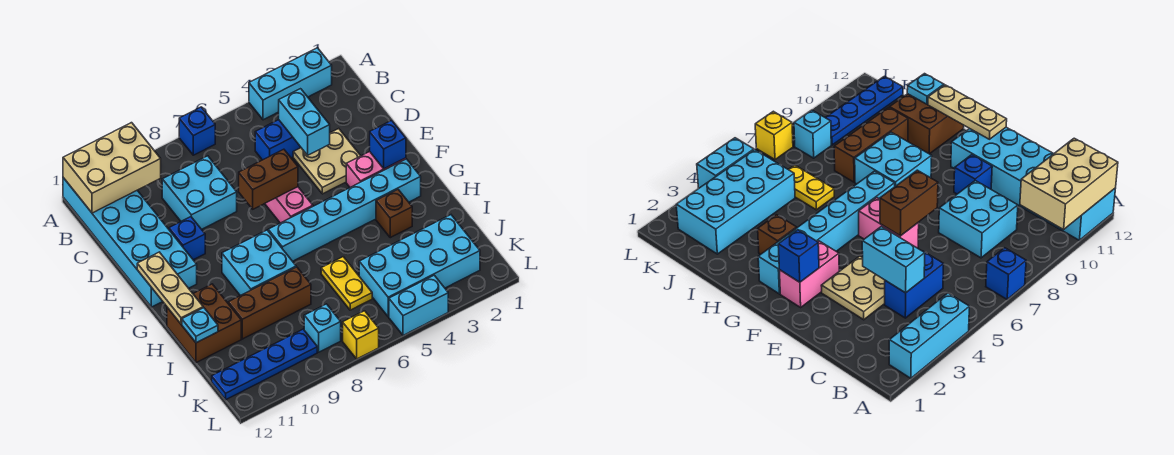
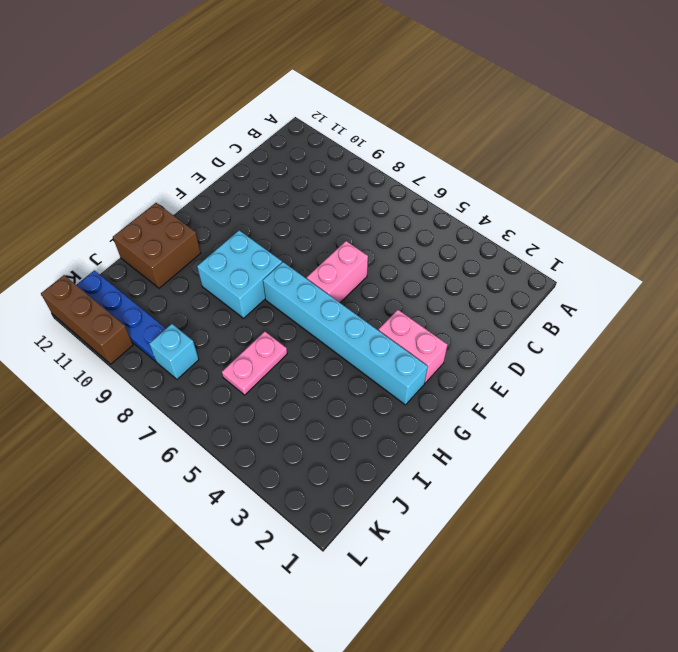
pink plate I6:J6 level 1 -> yellow plate I6:J6 level 1
brown brick L10:L12 level 1 -> brown brick I8:I10 level 1
none -> cyan brick A2:A4 level 1
none -> blue brick A7 level 1
none -> cyan brick A11:F12 level 1

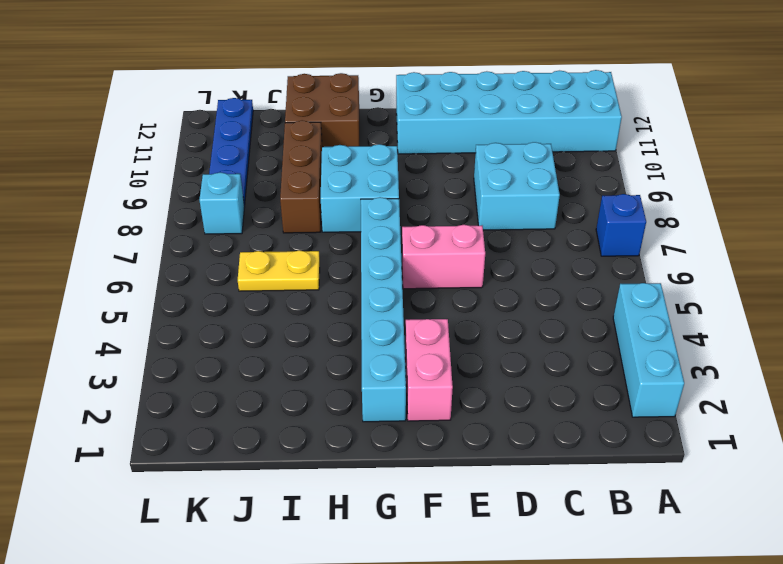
none -> blue brick C4:C5 level 1
none -> tan plate D3:E4 level 1
none -> blue brick E10 level 1

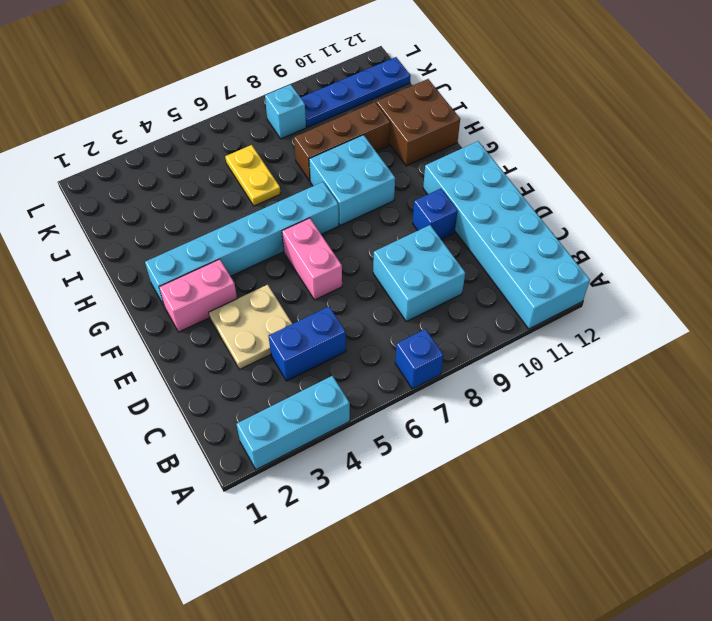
none -> brown brick H3 level 1
none -> cyan brick J2:K5 level 1
none -> cyan brick L4:L5 level 1

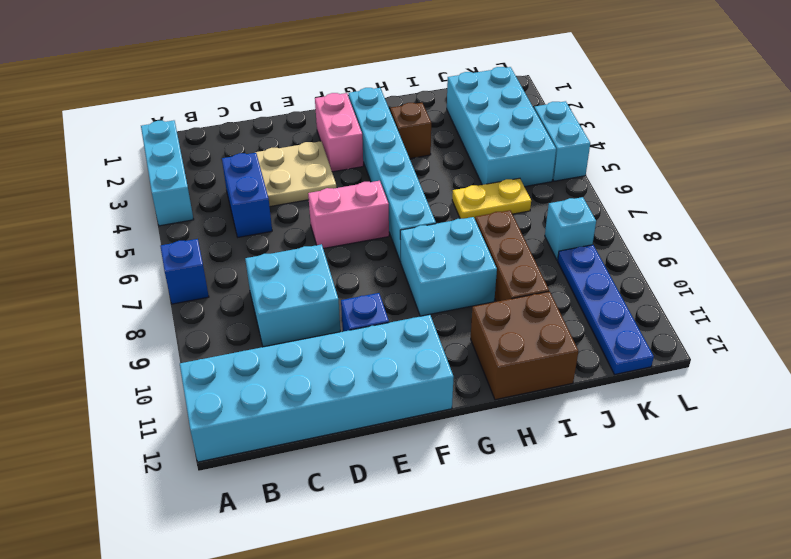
none -> yellow brick L7 level 1
none -> tan brick A10:B12 level 2
none -> cyan brick C4:D4 level 2

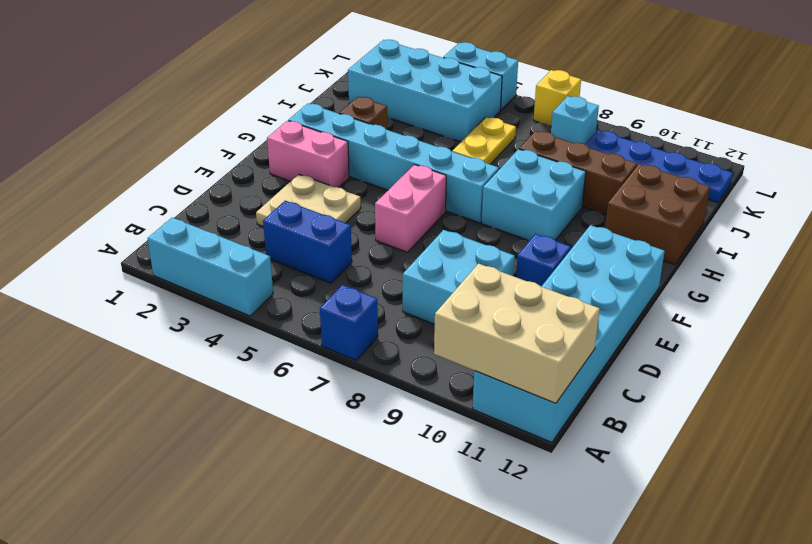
none -> cyan brick C4:D4 level 2
none -> brown brick E6:E7 level 2
none -> blue brick F2 level 2

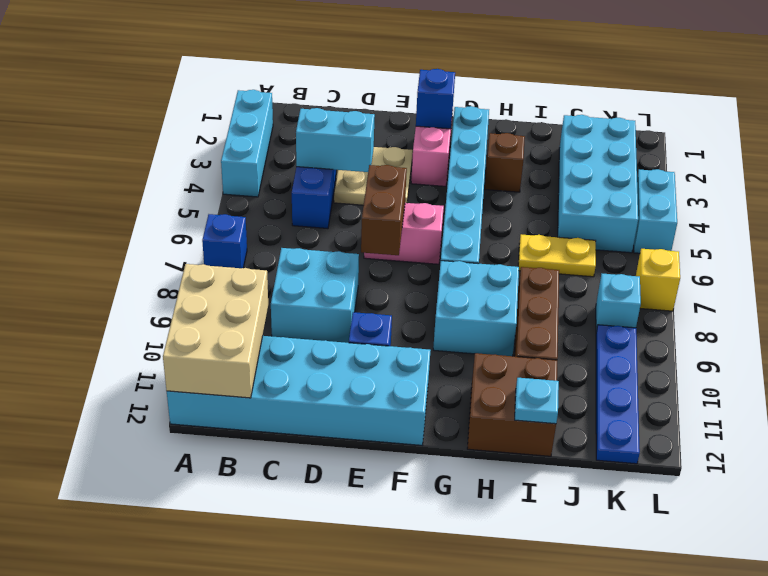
none -> tan plate F12:H12 level 2

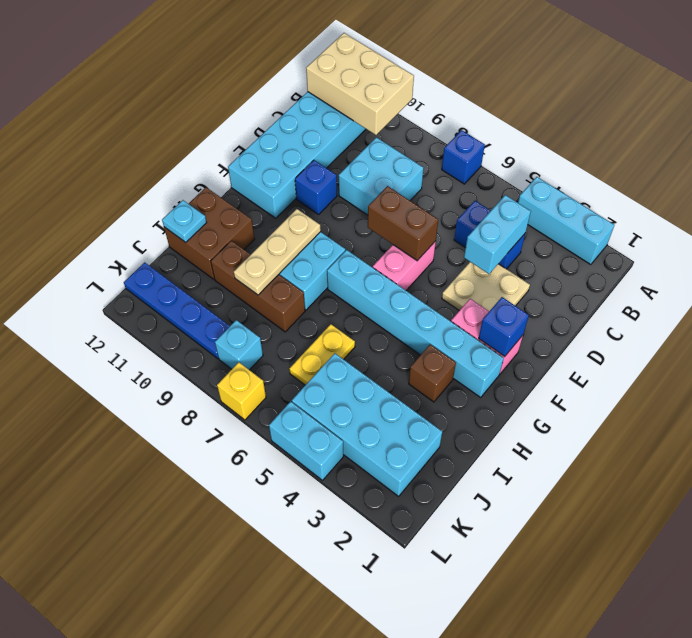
tan plate G9:I9 level 2 -> tan plate F12:H12 level 2

